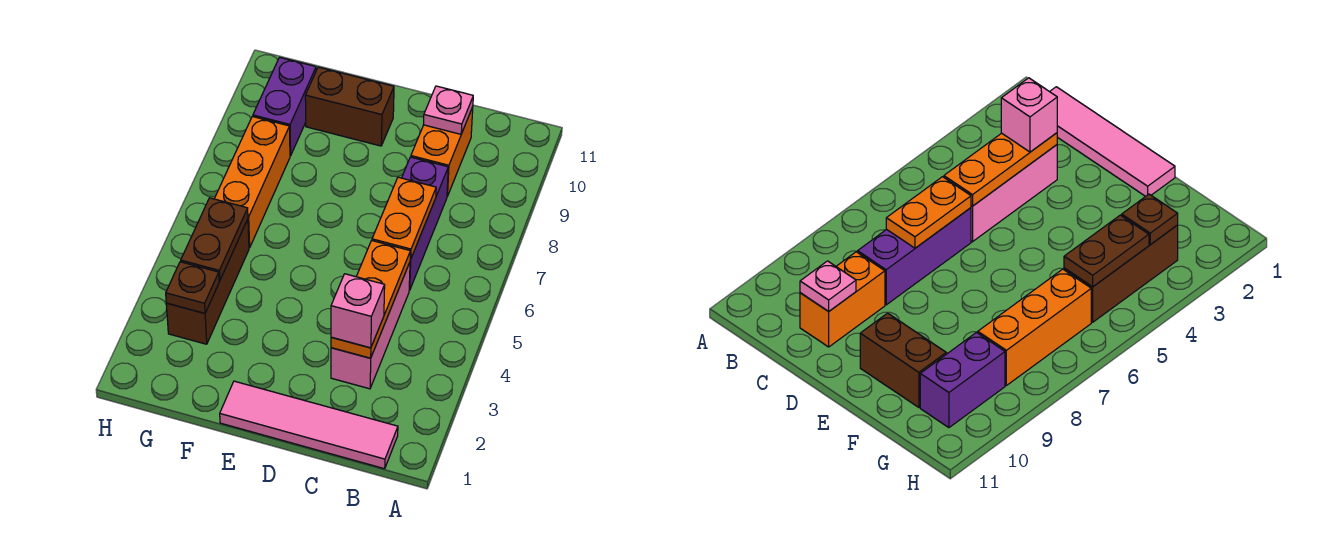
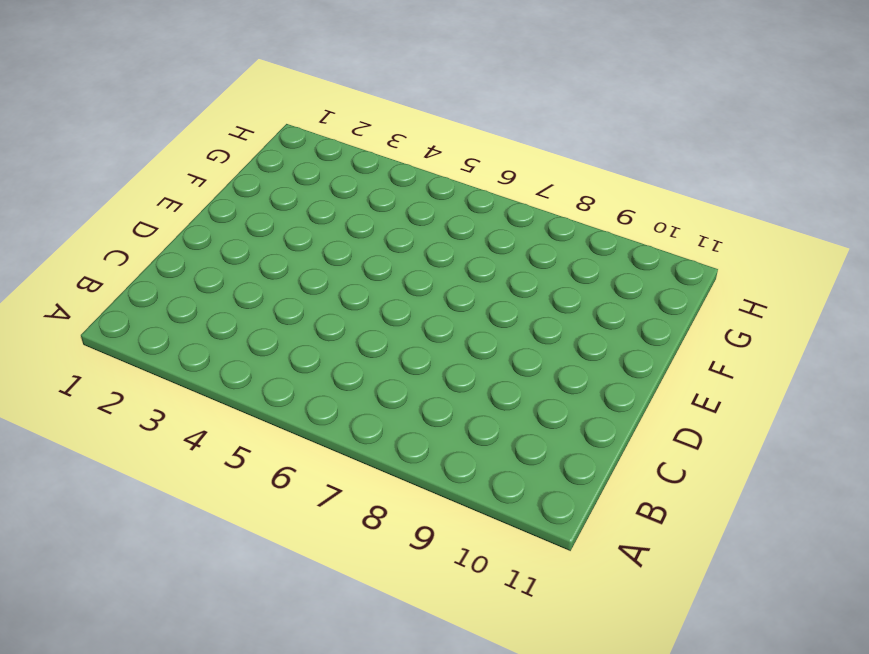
none -> pink tile B1:E1 level 1
none -> pink brick C3:C5 level 1
none -> purple brick C6:C8 level 1

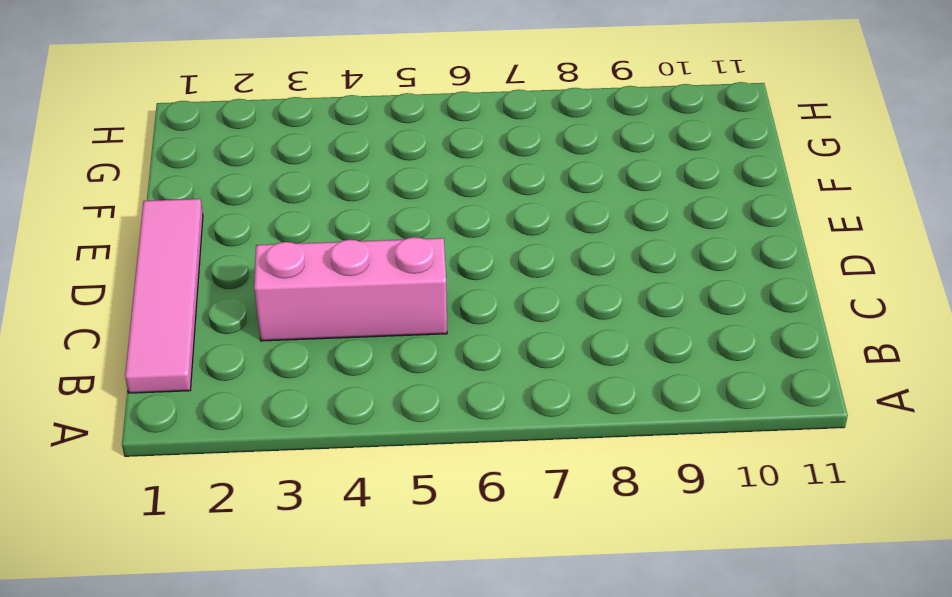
none -> purple brick C6:C8 level 1
none -> orange brick C9:C10 level 1
none -> brown brick E10:F10 level 1

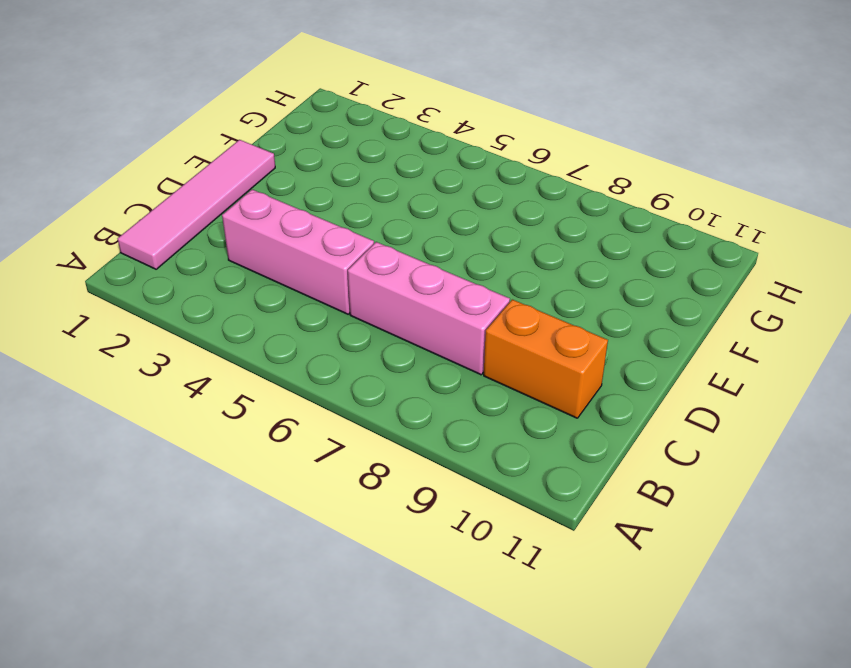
pink brick C6:C8 level 1 -> purple brick C6:C8 level 1
none -> brown brick E10:F10 level 1
none -> brown brick G3:G5 level 1
none -> orange brick G6:G8 level 1

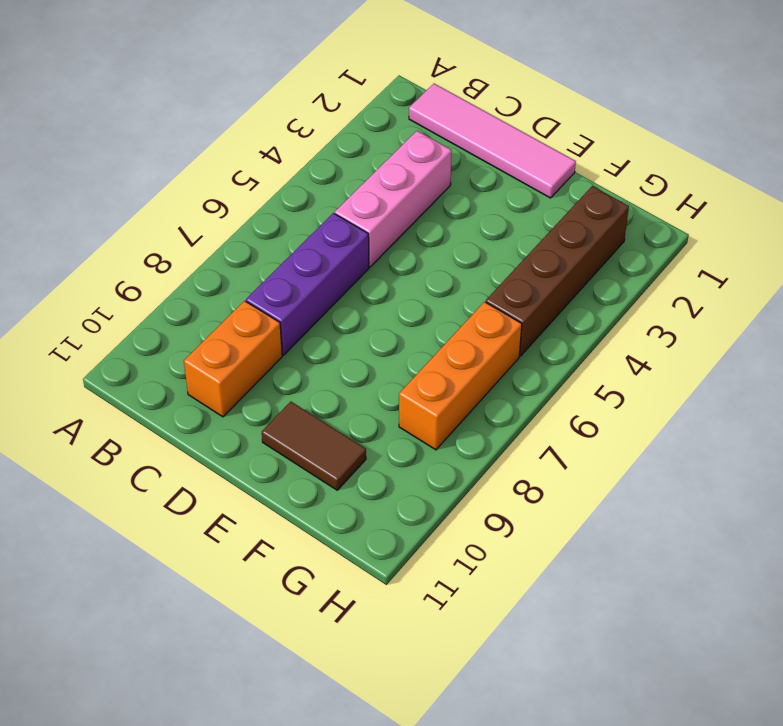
brown tile E10:F10 level 1 -> brown brick E10:F10 level 1
brown brick G2:G5 level 1 -> brown brick G3:G5 level 1
none -> purple brick G9:G10 level 1
none -> orange plate C3:C5 level 2
none -> orange plate C6:C7 level 2

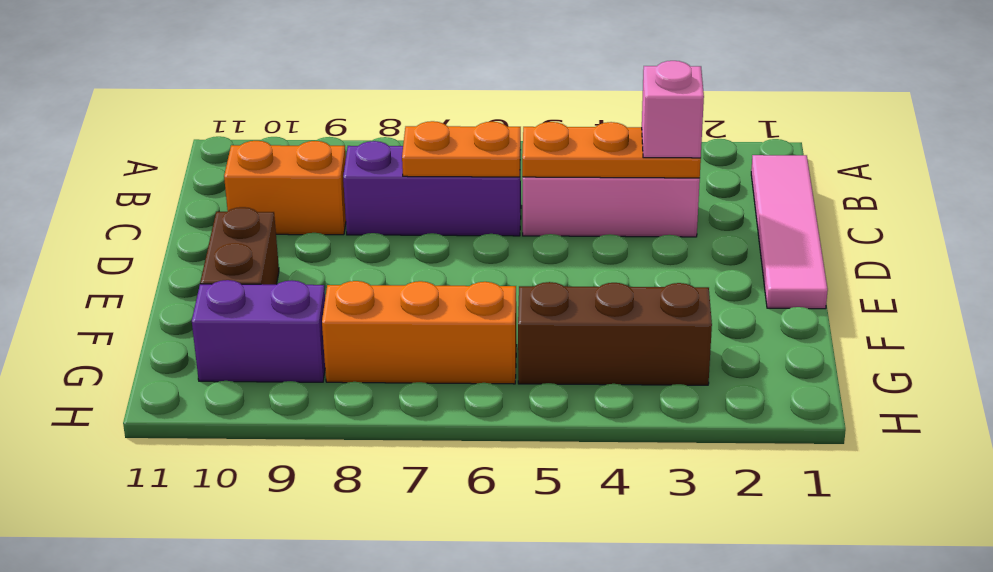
none -> pink plate C10 level 2
none -> brown plate G3 level 2
none -> brown plate G4:G5 level 2

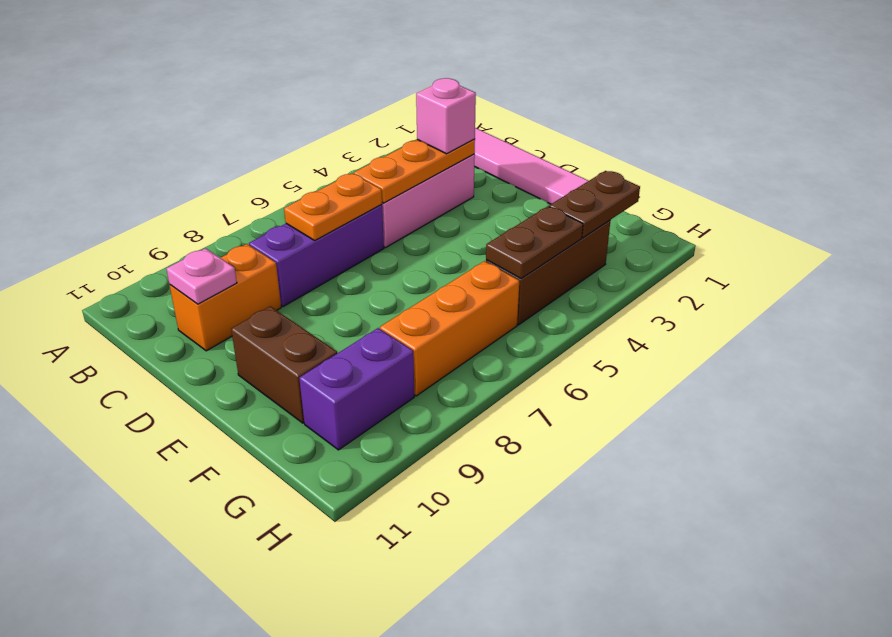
brown plate G2:G3 level 2 -> brown plate G3 level 2

